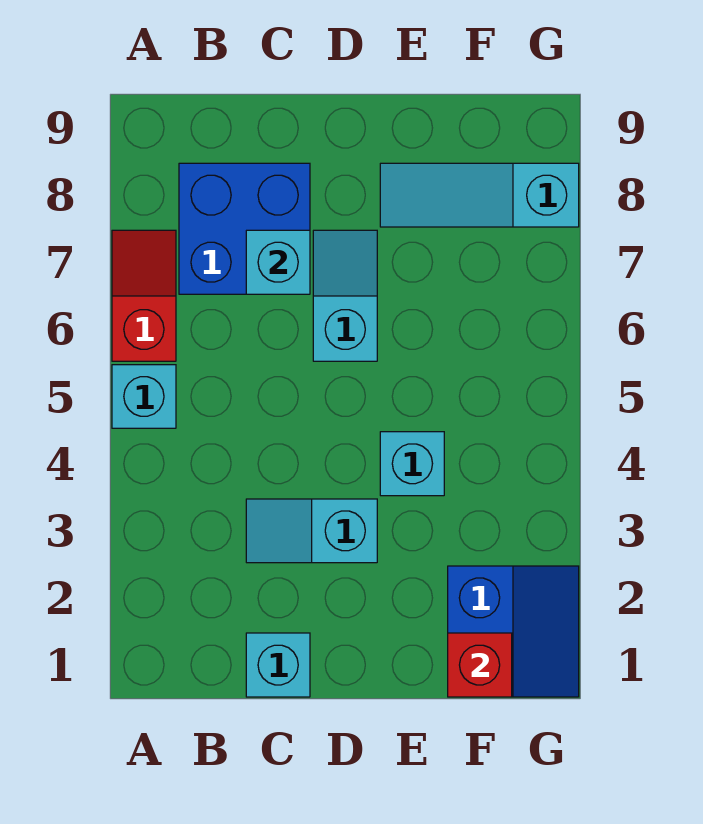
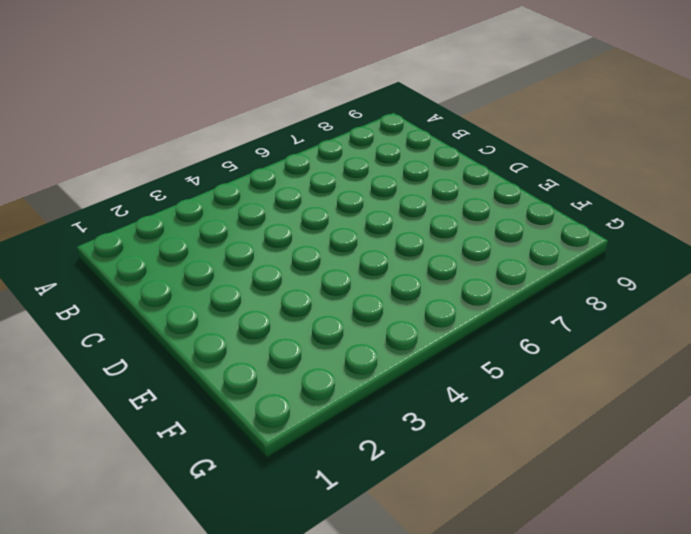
none -> cyan brick A5 level 1
none -> red slope A6:A7 level 1 top 6

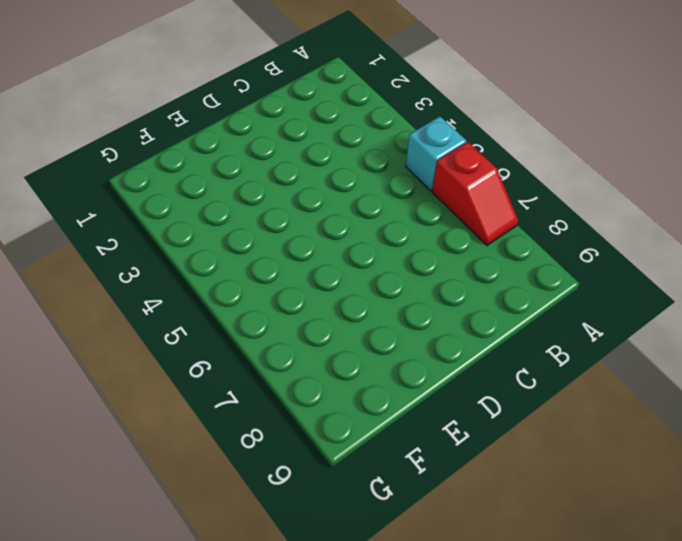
none -> blue brick B7:C8 level 1
none -> cyan brick C1 level 1

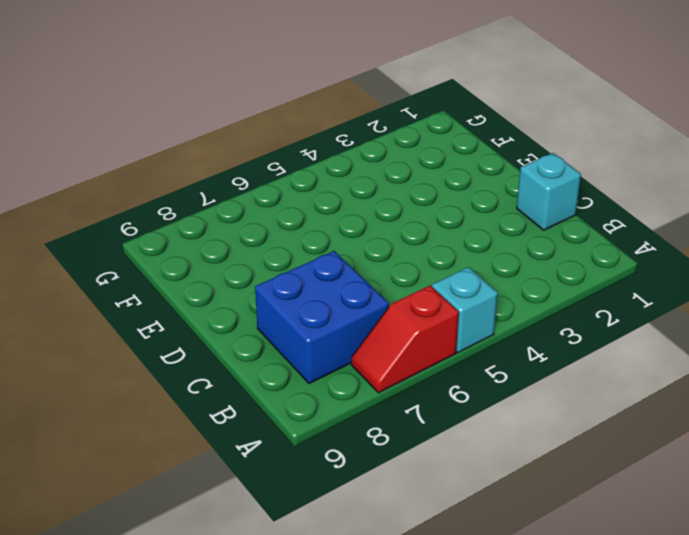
none -> cyan slope C3:D3 level 1 top D
none -> cyan slope D6:D7 level 1 top 6

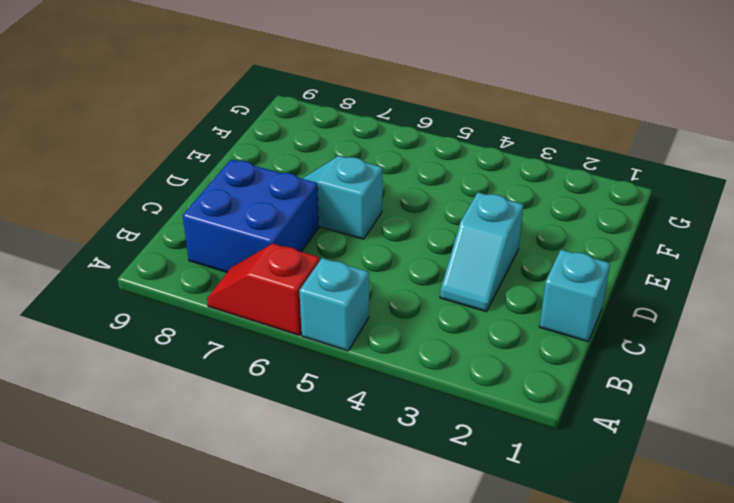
none -> cyan brick E4 level 1
none -> cyan slope E8:G8 level 1 top G

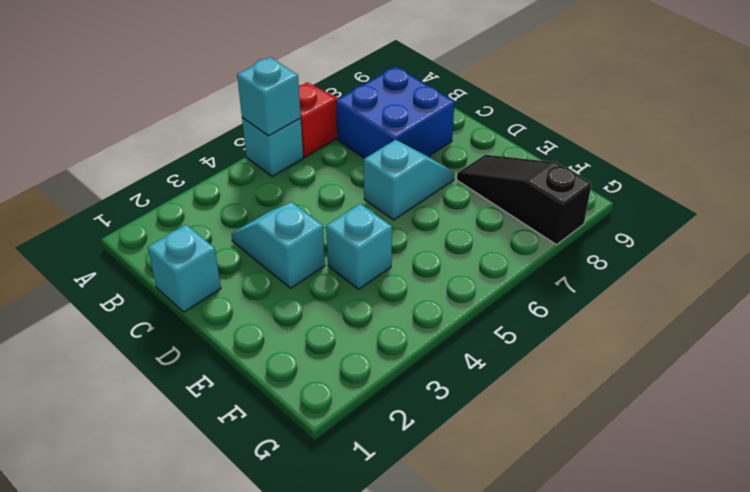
cyan brick A5 level 2 -> cyan brick C7 level 2
black slope E8:G8 level 1 top G -> cyan slope E8:G8 level 1 top G
none -> blue slope F1:G2 level 1 top F
none -> red brick F1 level 2

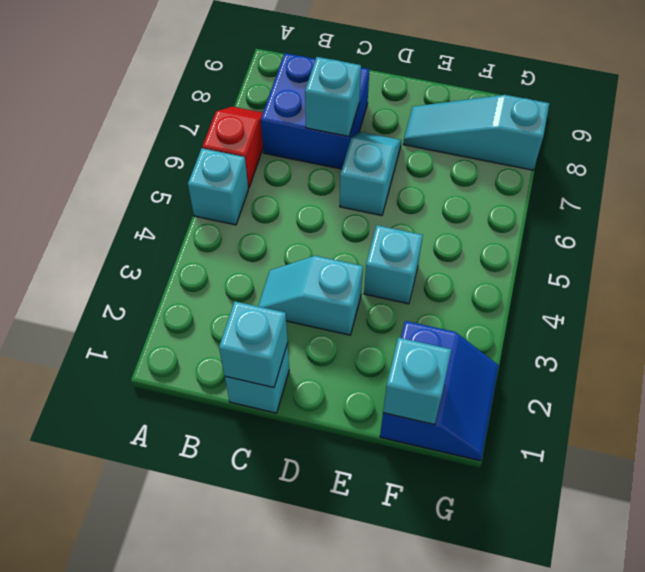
cyan brick C1 level 2 -> none
cyan brick F1 level 2 -> red brick F1 level 2

